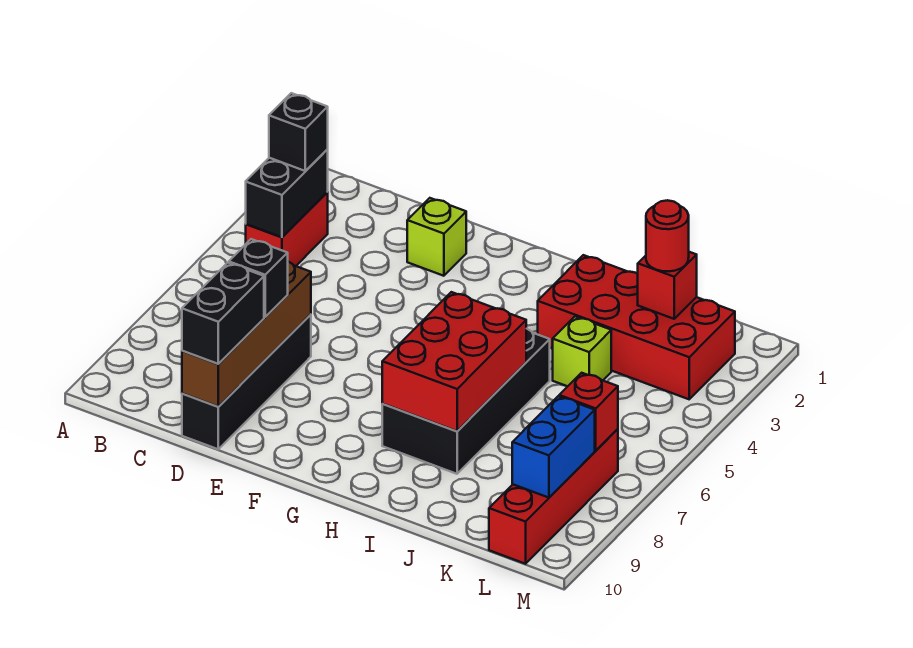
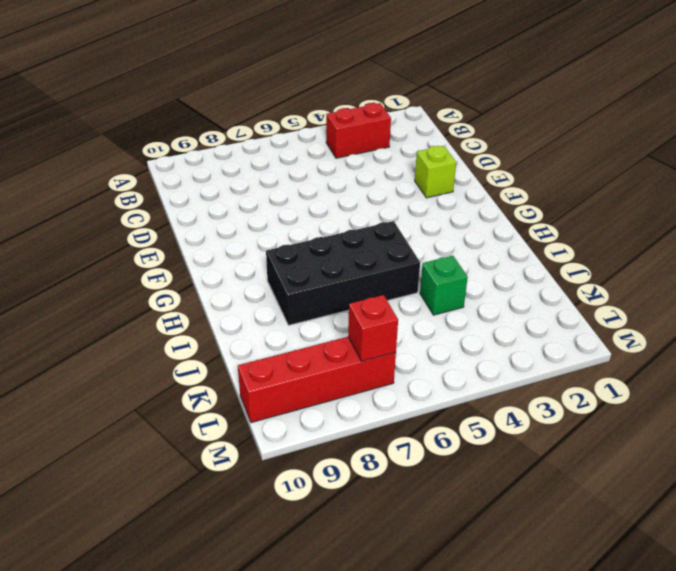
green brick J4 level 1 -> lime brick J4 level 1
none -> black brick D7:D10 level 1
none -> red brick I2:L3 level 1
none -> black brick B3:B4 level 2

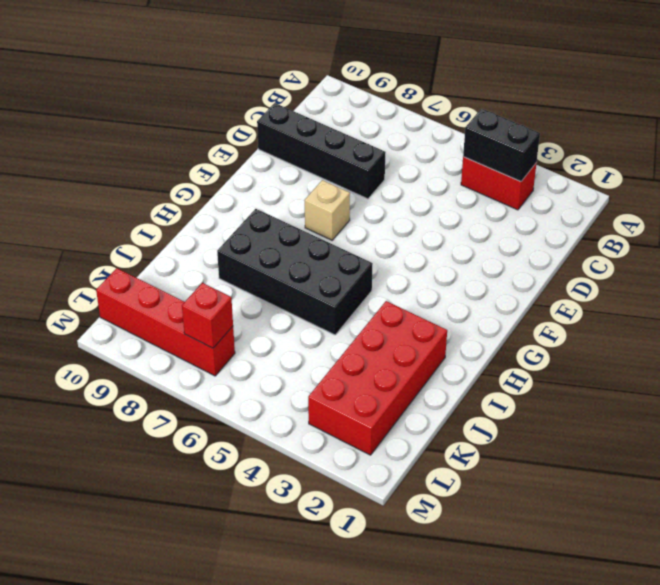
tan brick F7 level 1 -> none
none -> lime brick E2 level 1
none -> lime brick J4 level 1
none -> brown brick D7:D10 level 2

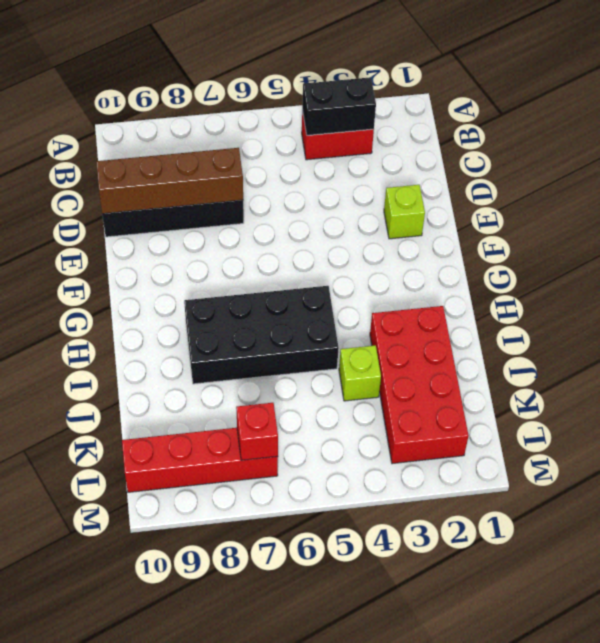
none -> red brick H6:I8 level 2
none -> red brick K2 level 2
none -> blue brick L8:L9 level 2

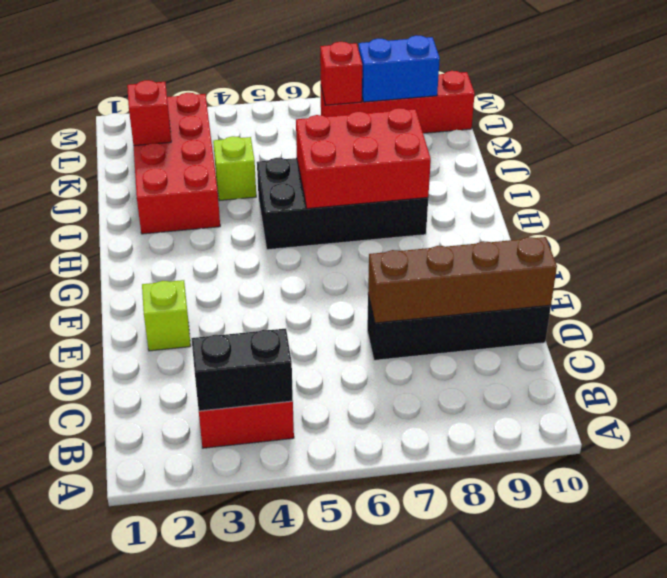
none -> black brick B3 level 3
none -> black brick D8 level 3
none -> black brick D9:D10 level 3

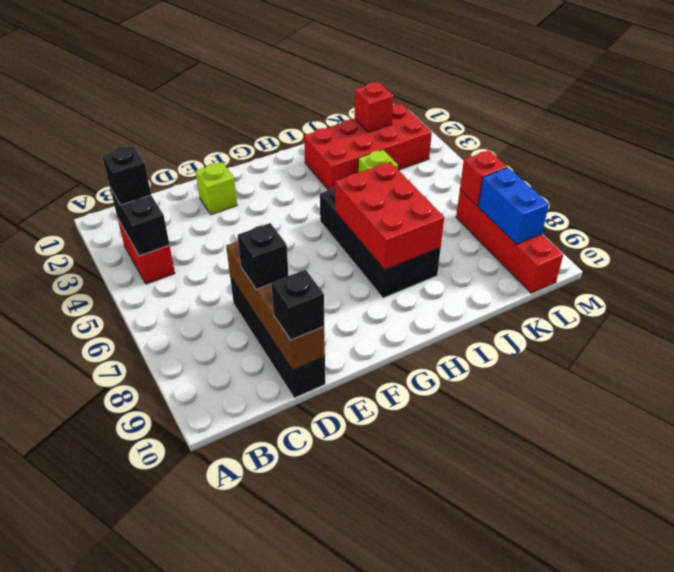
black brick D10 level 3 -> black brick D9:D10 level 3
none -> red round brick K2 level 3

